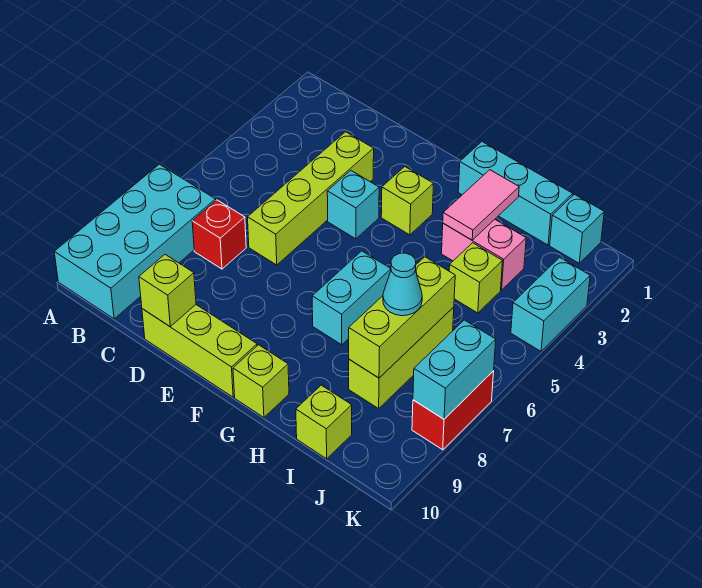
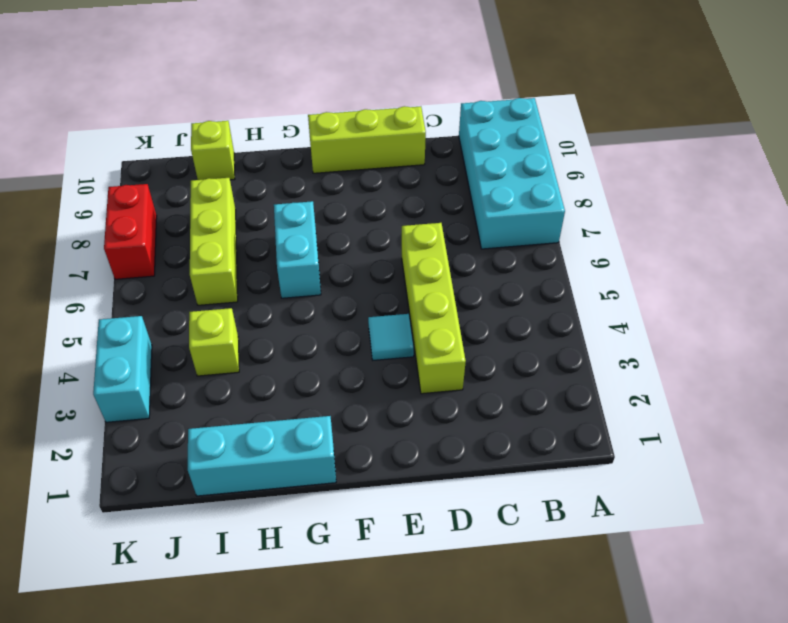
cyan tile E4 level 1 -> cyan brick E4 level 1
none -> red brick C7 level 1
none -> lime brick F3 level 1
none -> lime brick G10 level 1

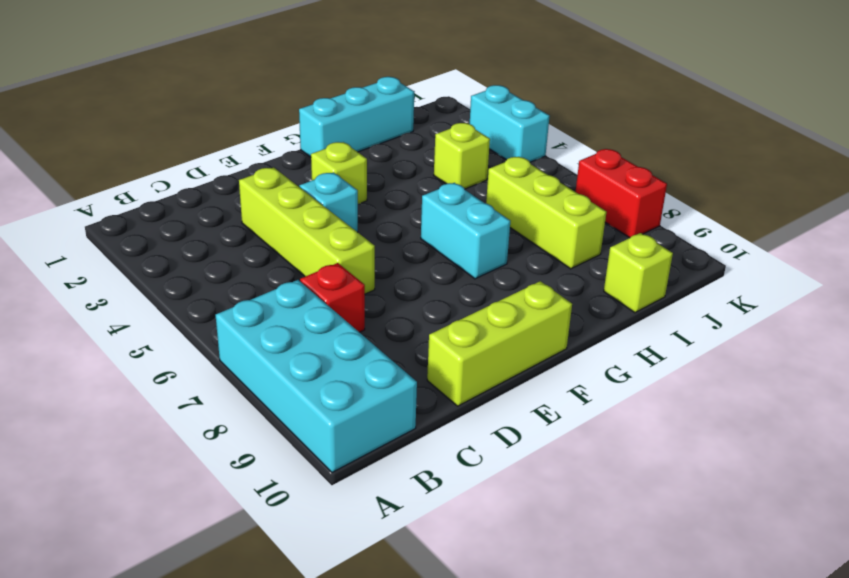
none -> lime brick G10 level 1
none -> pink brick H3:I3 level 1
none -> cyan brick J1 level 1

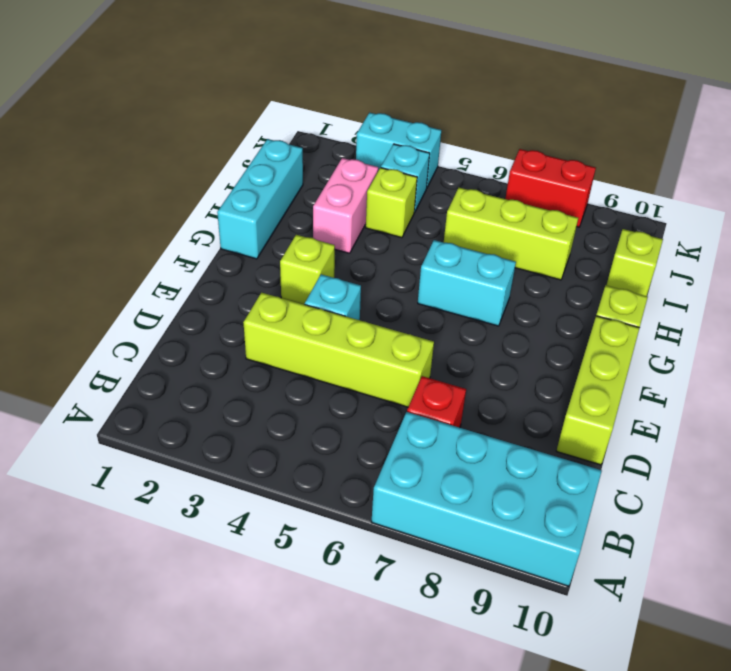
cyan brick J4 level 1 -> cyan brick J1 level 1
none -> lime brick D10 level 2
none -> pink tile H2:H3 level 2
none -> lime brick I6:I8 level 2

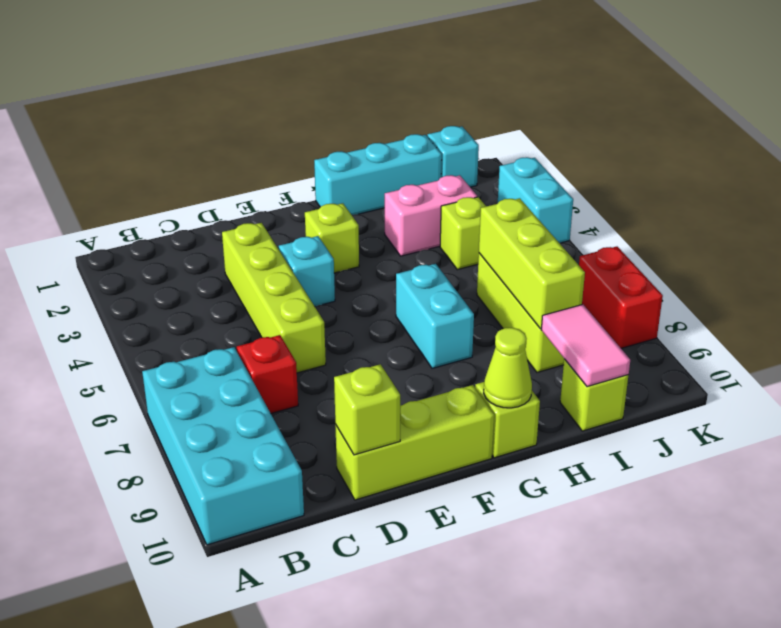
lime cone G10 level 2 -> none
pink tile I9:I10 level 2 -> pink tile H2:H3 level 2
none -> cyan brick K7:K8 level 2
none -> cyan cone I7 level 3

